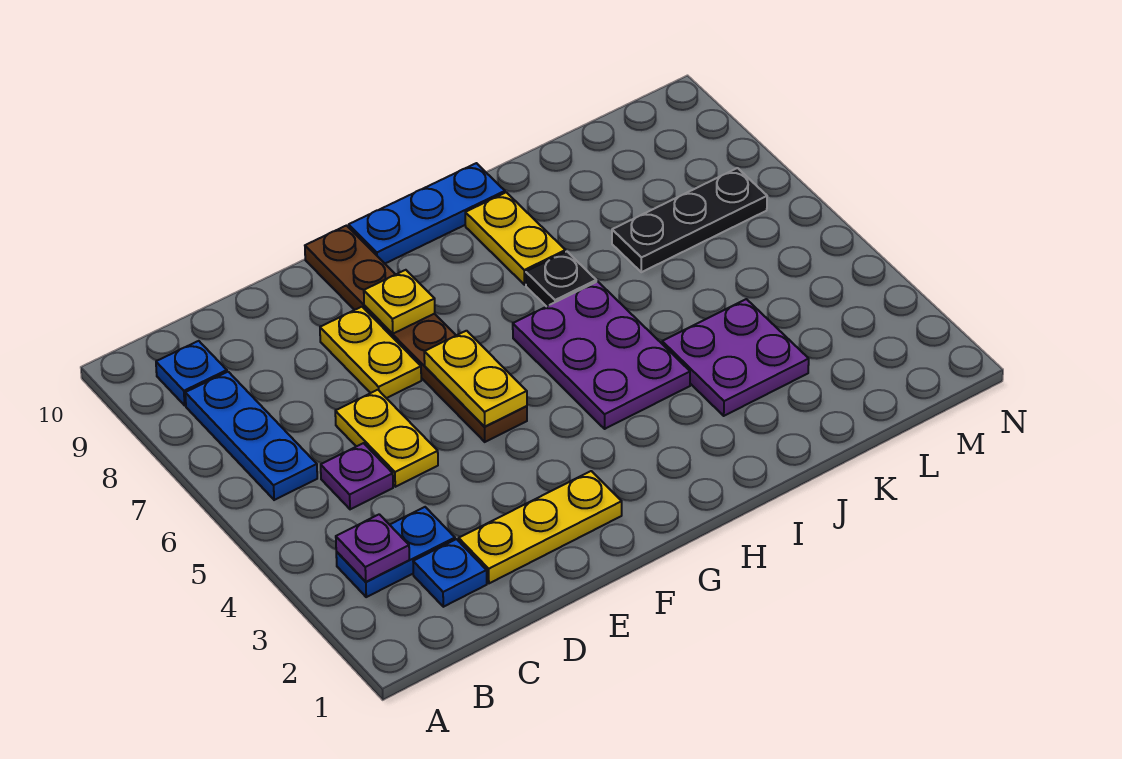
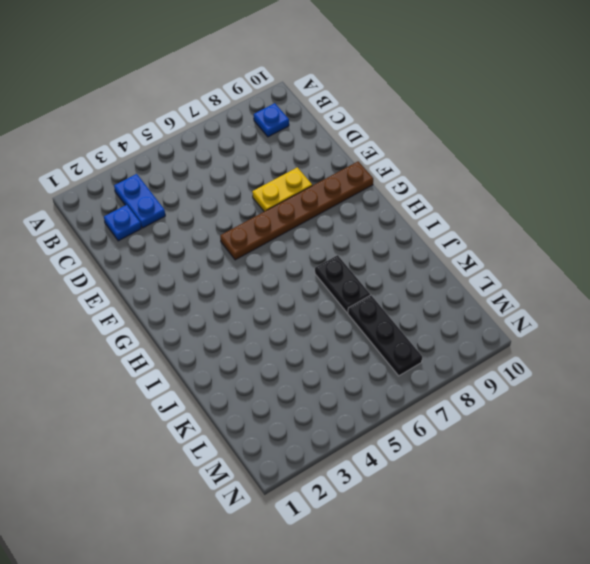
black plate I7:J7 level 1 -> black plate I7 level 1
none -> blue plate B6:B8 level 1
none -> purple plate C5 level 1
none -> yellow plate D2:F2 level 1

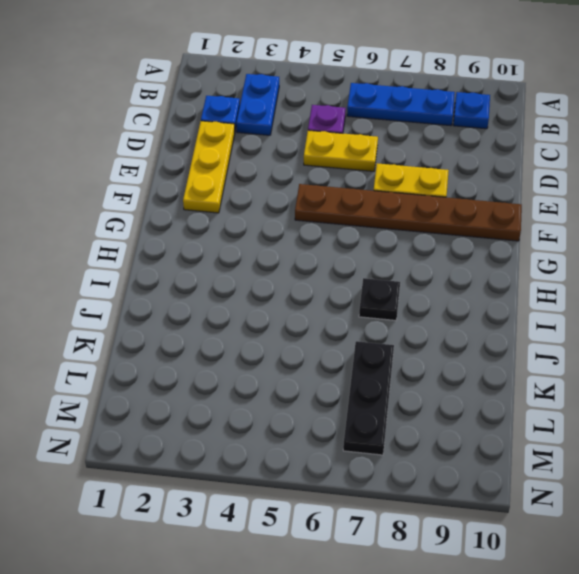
none -> blue plate G10:I10 level 1
none -> purple plate H4:I6 level 1
none -> yellow plate I8:I9 level 1

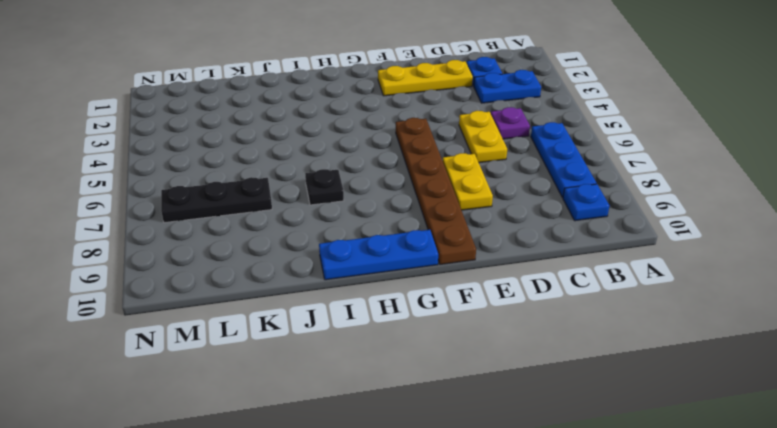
none -> purple plate H4:I6 level 1
none -> yellow plate I8:I9 level 1
none -> purple plate J3:K4 level 1

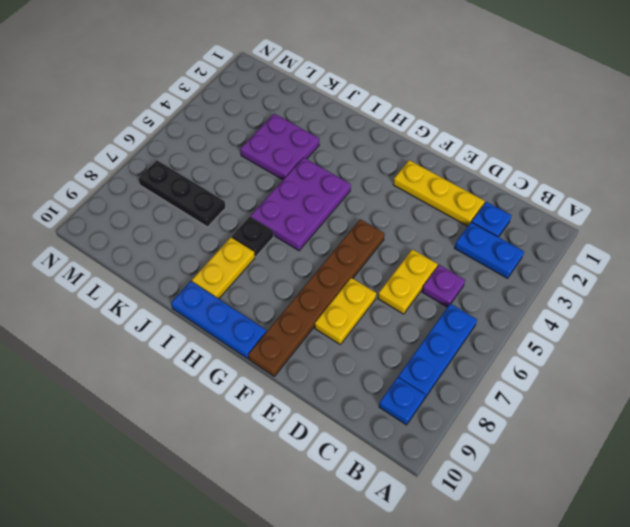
none -> purple plate B3 level 2
none -> yellow plate F5:F6 level 2
none -> yellow plate F8 level 2

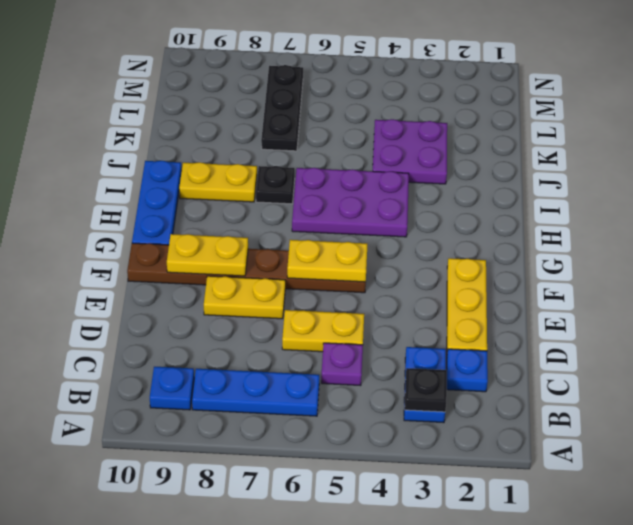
black plate B3 level 2 -> purple plate B3 level 2
yellow plate F8:F9 level 2 -> yellow plate F8 level 2

